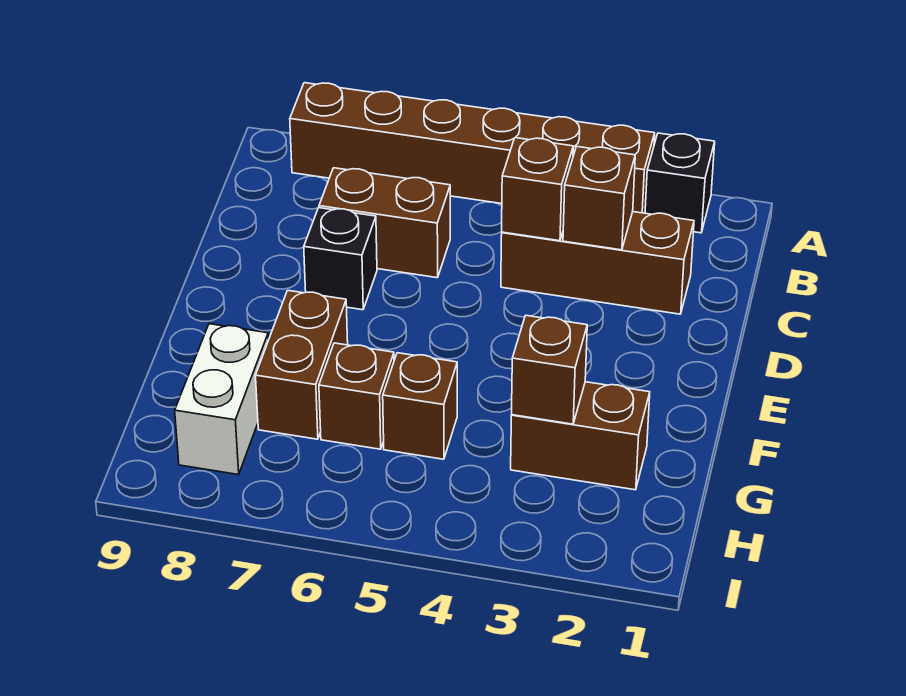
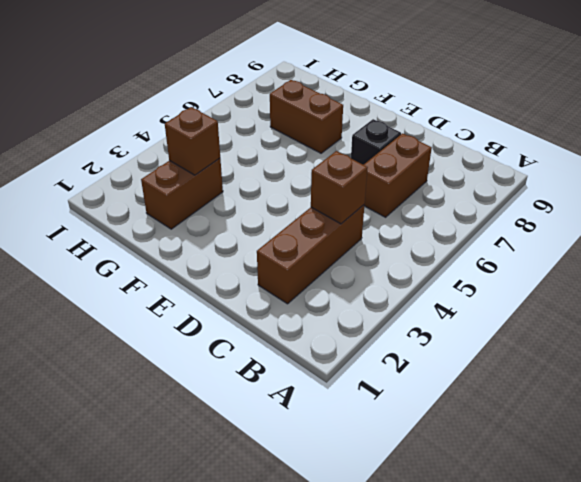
none -> black brick A2 level 1
none -> brown brick A3:A8 level 1
none -> brown brick G5 level 1

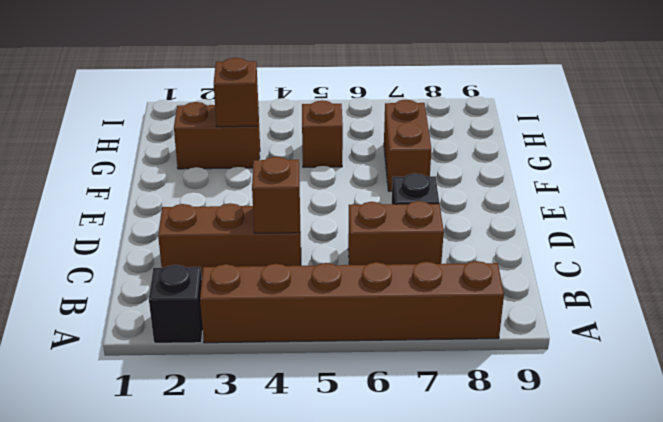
none -> brown brick G6 level 1
none -> white brick G8:H8 level 1
none -> brown brick C3 level 2

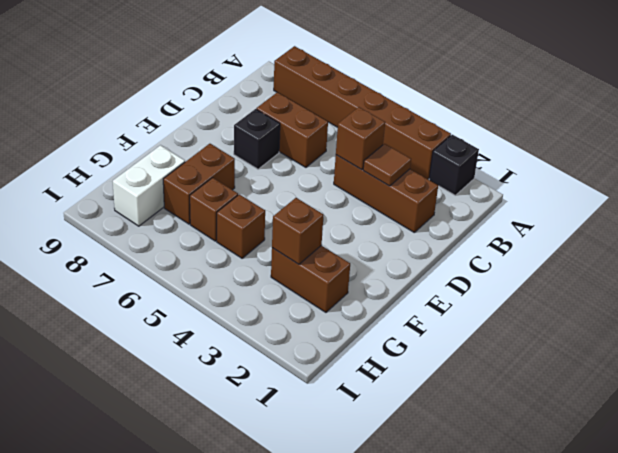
brown tile C3 level 2 -> brown brick C3 level 2

